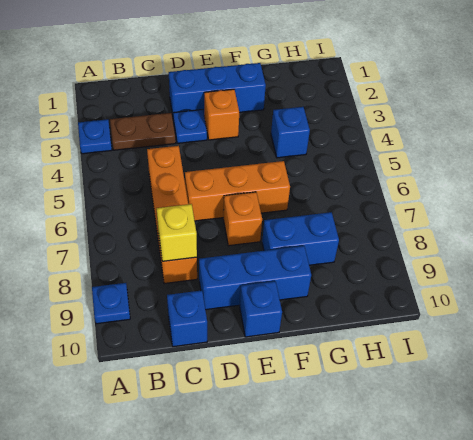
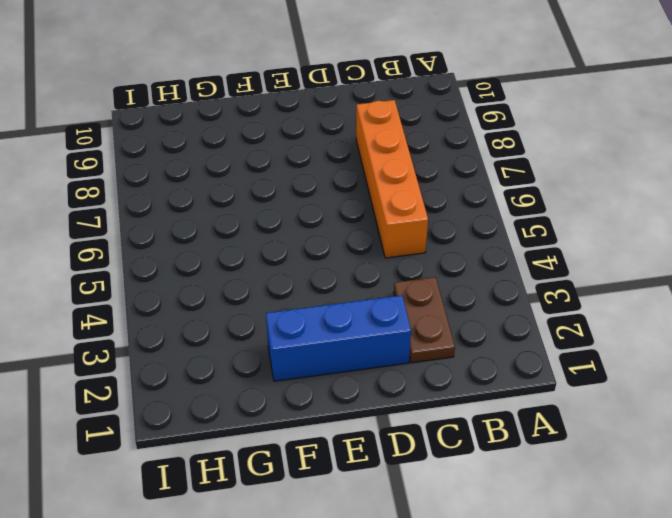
brown plate C2:C3 level 1 -> brown plate B3:C3 level 1
none -> blue plate A3 level 1
none -> blue plate A9 level 1
none -> blue brick C10 level 1

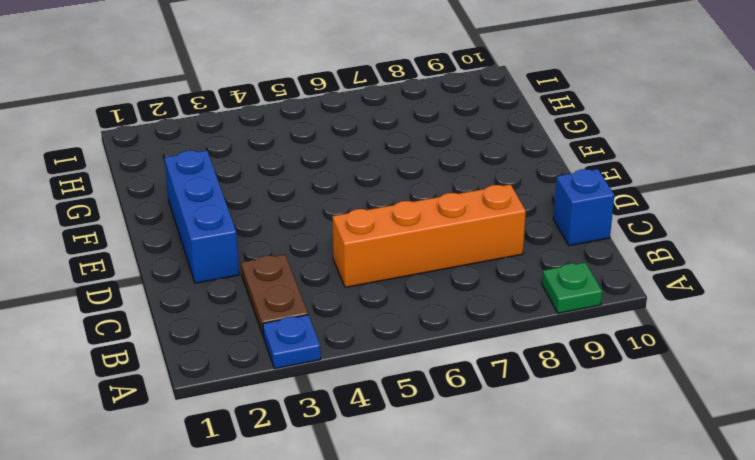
green plate A9 level 1 -> blue plate A9 level 1
none -> blue plate D3 level 1
none -> orange brick D6:F6 level 1
none -> blue brick D9:F9 level 1

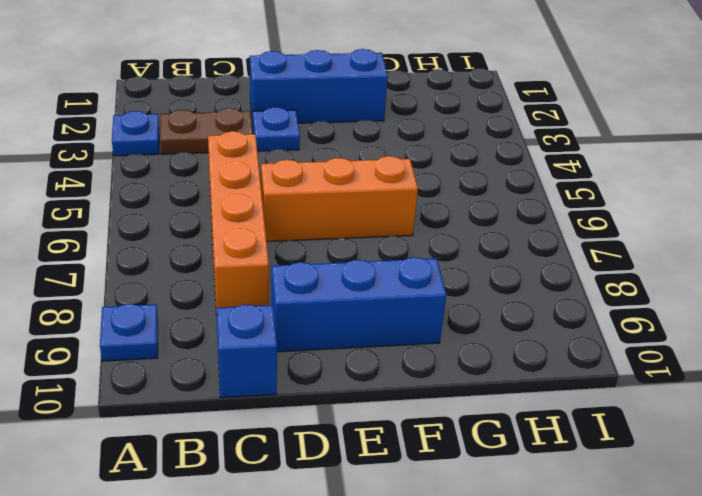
none -> orange brick E3 level 1
none -> orange brick E7 level 1
none -> blue brick E10 level 1

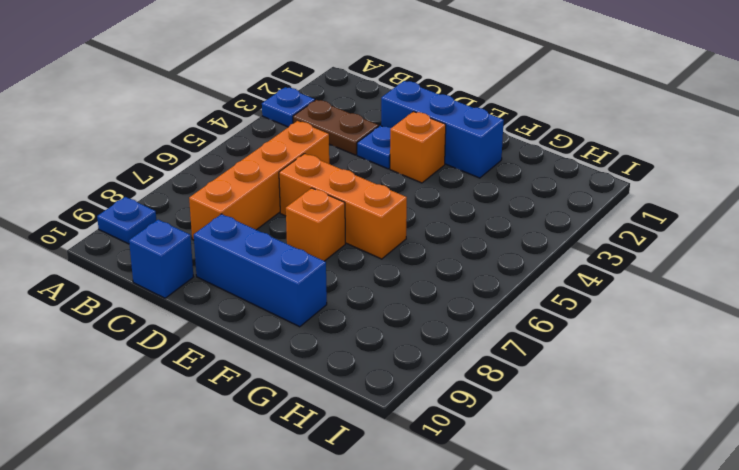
none -> blue brick E10 level 1
none -> blue brick F8:G8 level 1
none -> blue brick G4 level 1

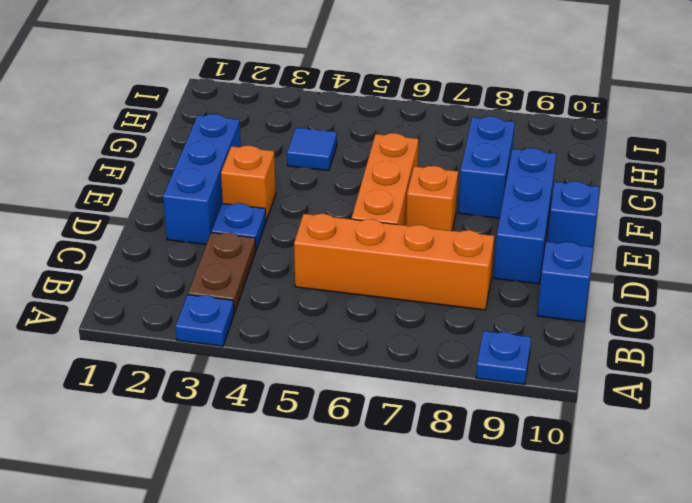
blue tile G4 level 1 -> blue brick G4 level 1
none -> yellow brick C8 level 2

